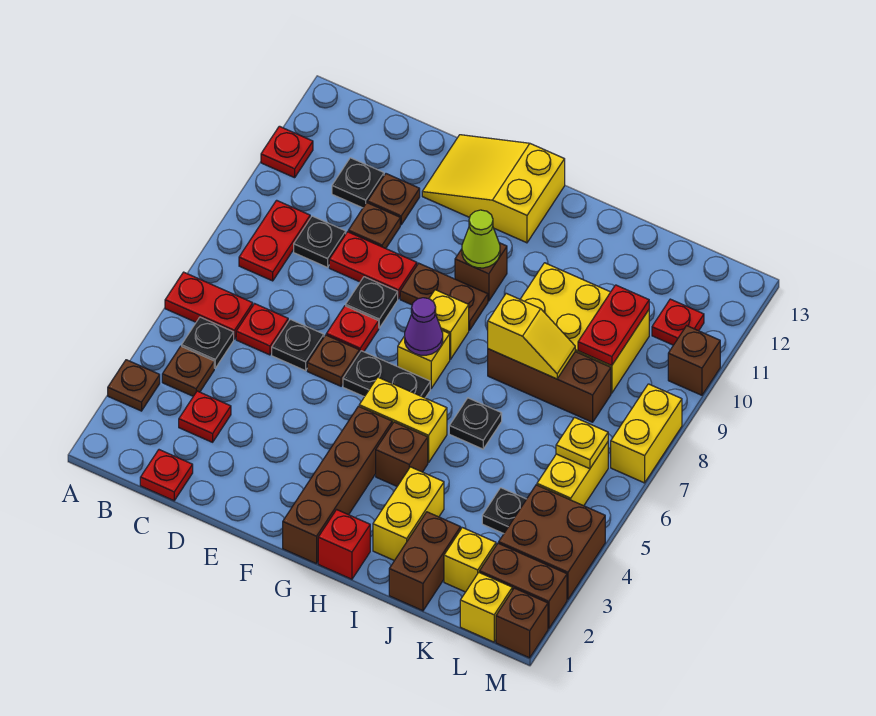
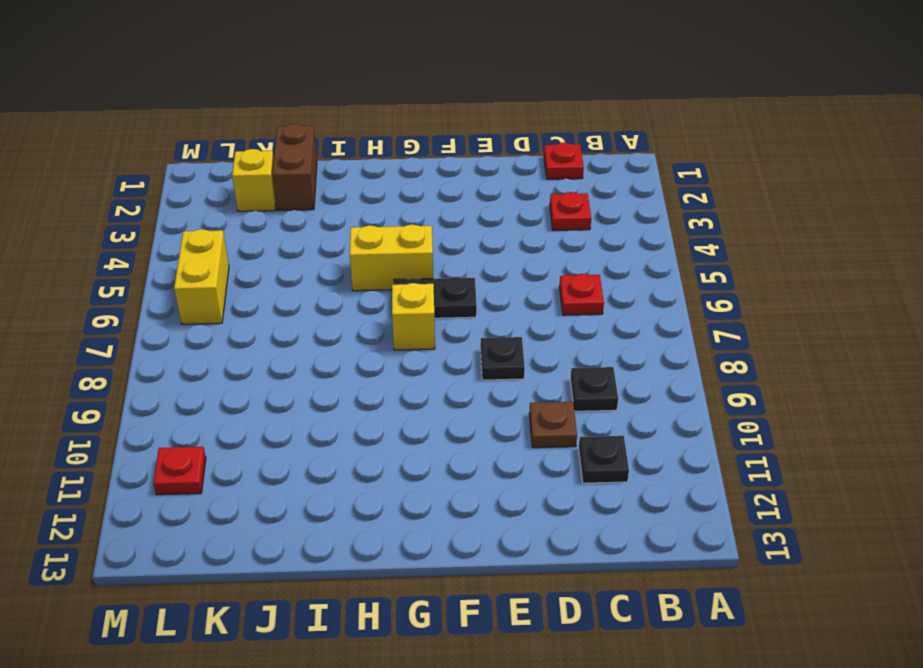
none -> brown plate A3 level 1
none -> red plate A6:B6 level 1
none -> red plate A11 level 1
none -> brown plate B4 level 1

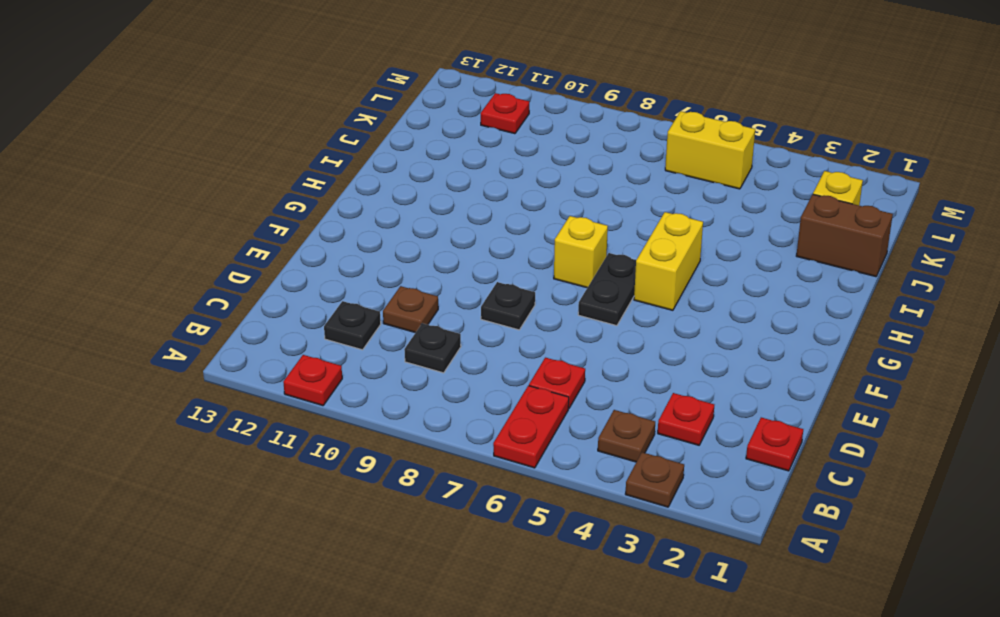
none -> black plate B5 level 1
none -> red plate B8:B9 level 1
none -> black plate D6 level 1
none -> red plate D9:E9 level 1

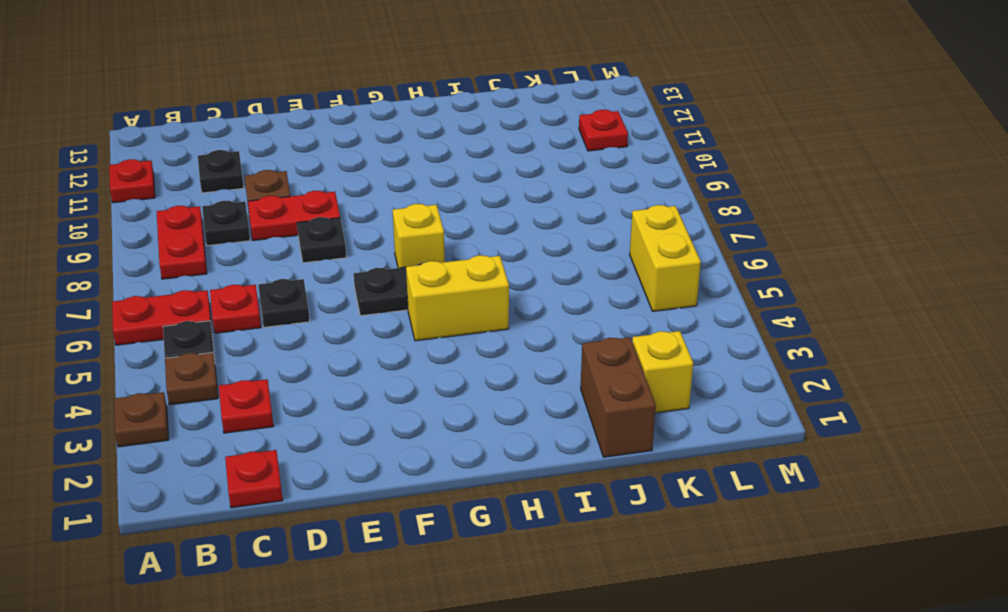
none -> brown plate D11 level 1
none -> brown plate E6 level 1
none -> red plate E7 level 1
none -> yellow slope E12:G13 level 1 top G

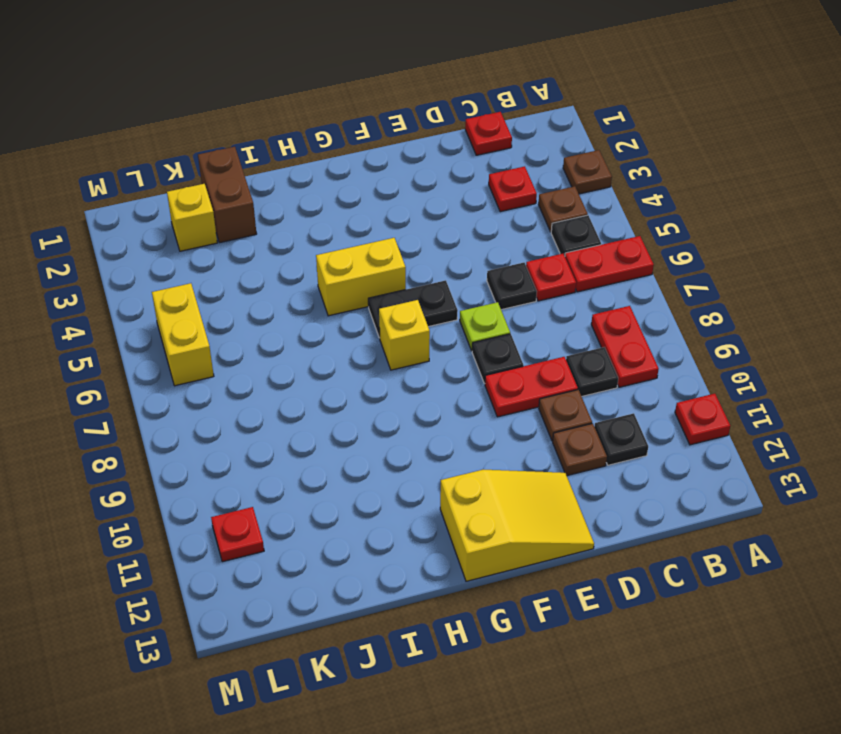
lime plate E7 level 1 -> red plate E7 level 1
none -> brown plate E6 level 1
none -> brown plate F9:G9 level 1
none -> brown brick G1:G4 level 1
none -> yellow brick G8 level 1

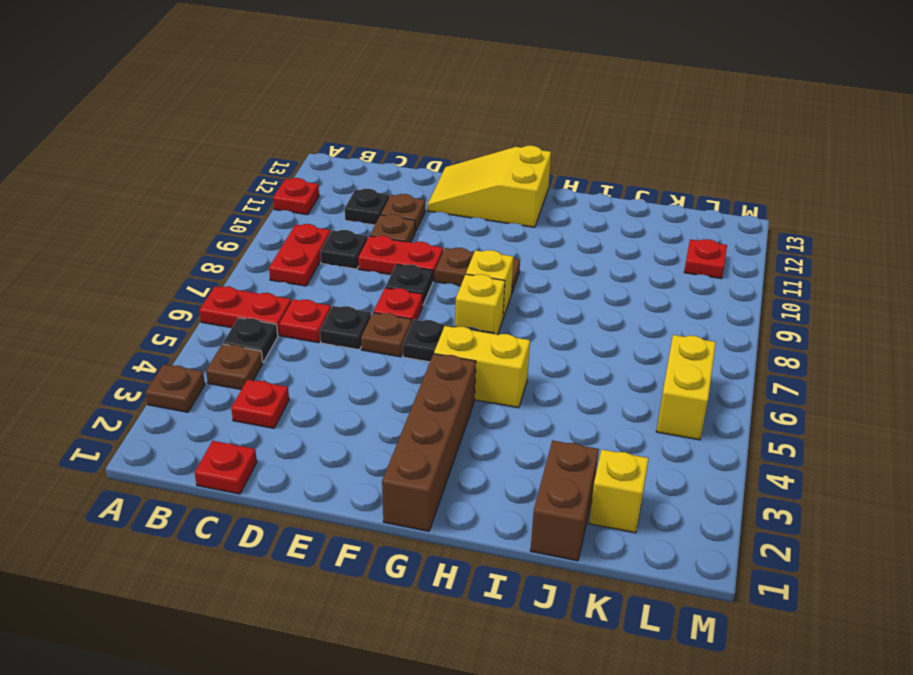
none -> brown brick G10 level 1
none -> red brick H1 level 1
none -> brown brick H4 level 1
none -> yellow brick I2:I3 level 1

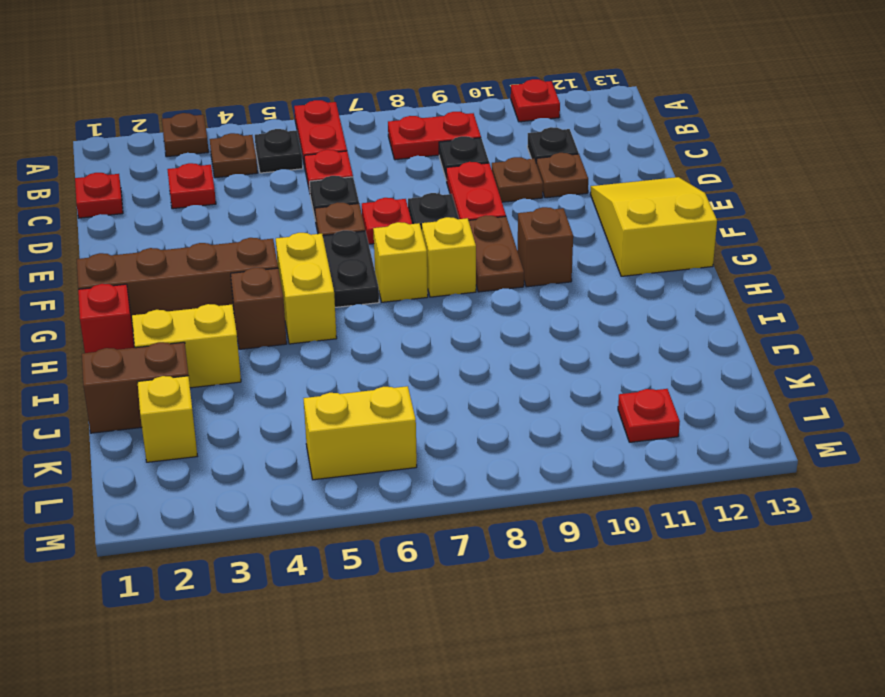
none -> black plate I6 level 1
none -> brown brick I8:K8 level 1
none -> yellow brick I9:K10 level 1
none -> black plate K4 level 1

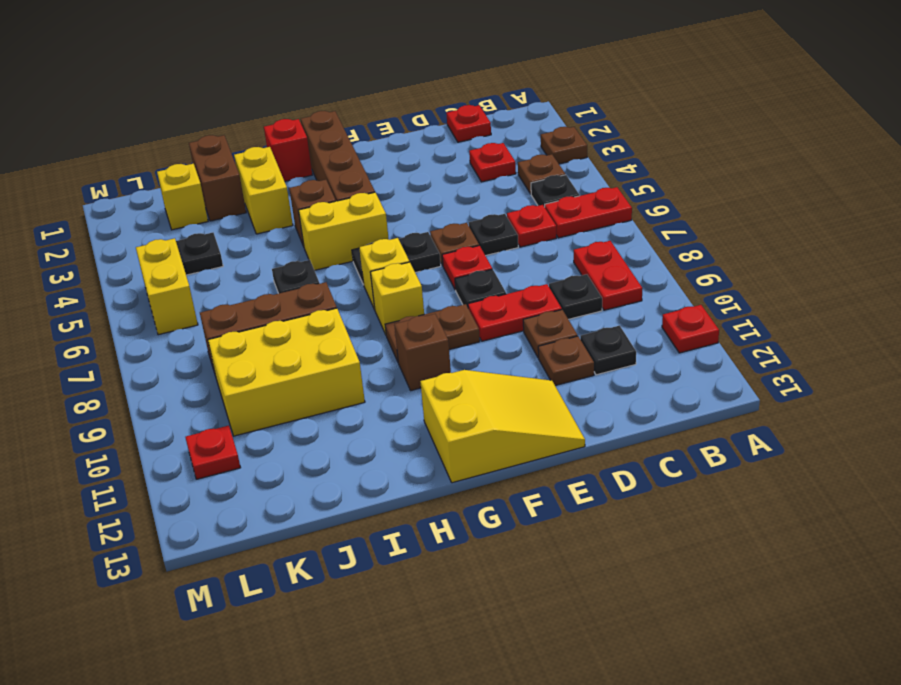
none -> yellow brick L1 level 1
none -> brown brick L2:M2 level 1
none -> brown brick L3:M4 level 1
none -> brown brick M1 level 1

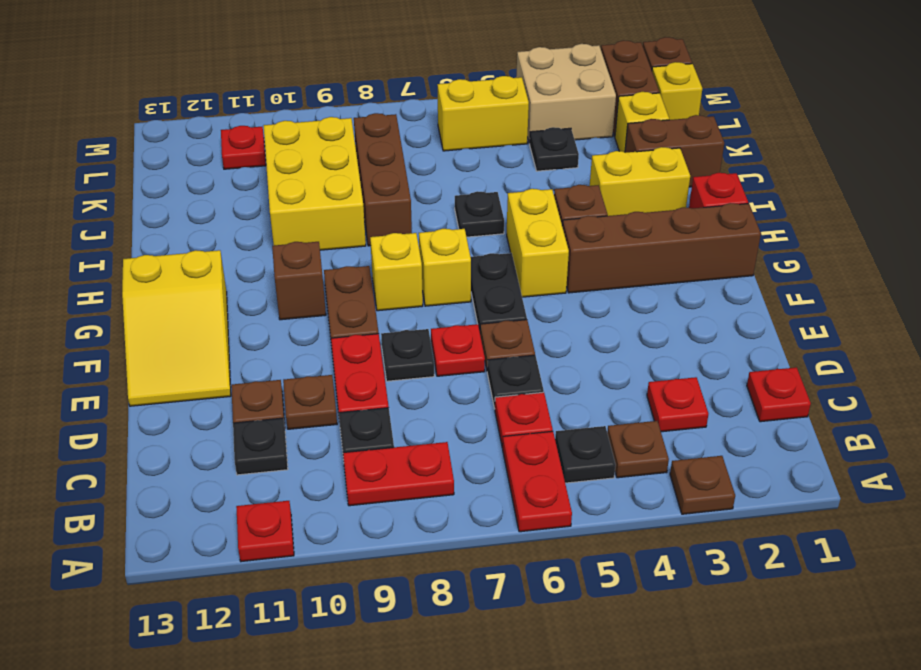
tan brick L3:M4 level 1 -> brown brick L3:M4 level 1
none -> yellow brick M7:M8 level 1
none -> brown brick M10 level 1
none -> purple cone G7 level 2
none -> lime cone G10 level 2

